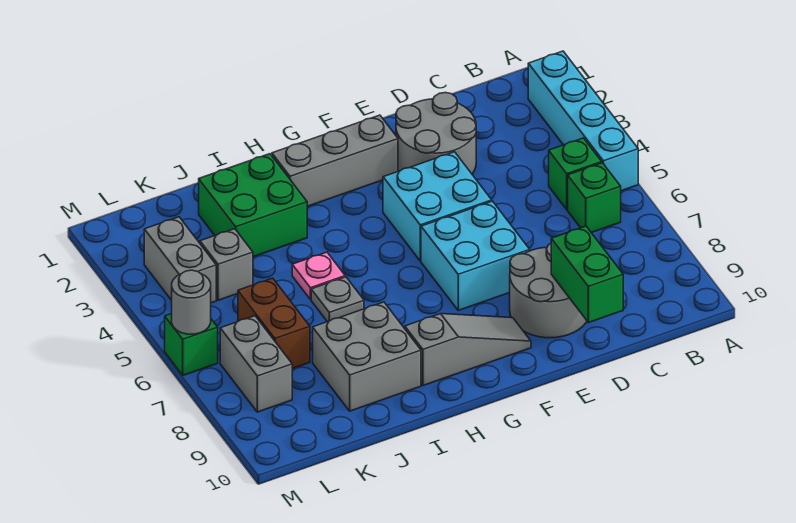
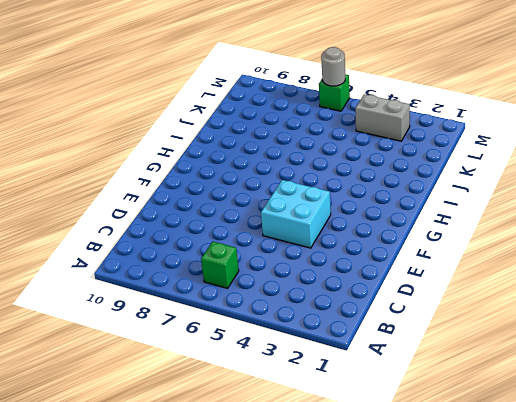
none -> cyan brick A2:A5 level 1
none -> green brick B5 level 1
none -> grey round brick D2:E3 level 1

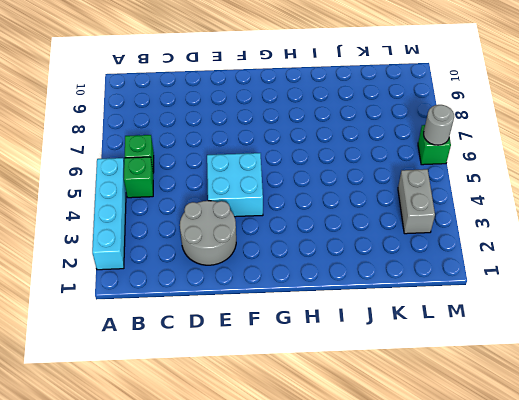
none -> grey round brick D8:E9 level 1
none -> cyan brick E6:F7 level 1
none -> grey brick F2:H2 level 1

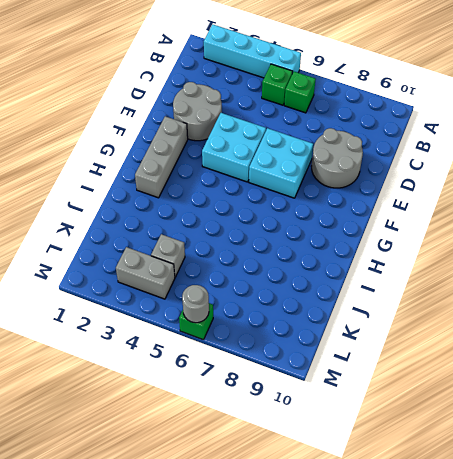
none -> grey slope F9:H9 level 1 top H
none -> green brick I2:J3 level 1
none -> pink plate I5 level 1

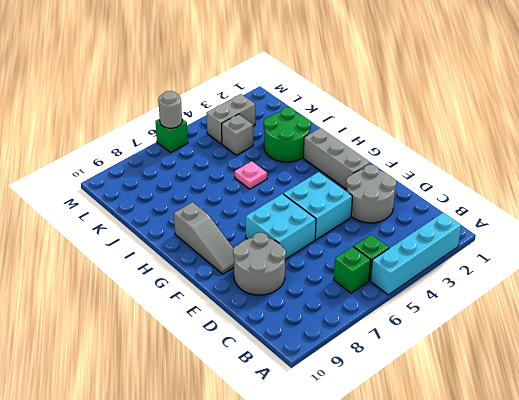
green round brick I2:J3 level 1 -> green brick I2:J3 level 1
none -> grey plate I6 level 1
none -> grey brick I8:J9 level 1
none -> brown brick K6:K7 level 1

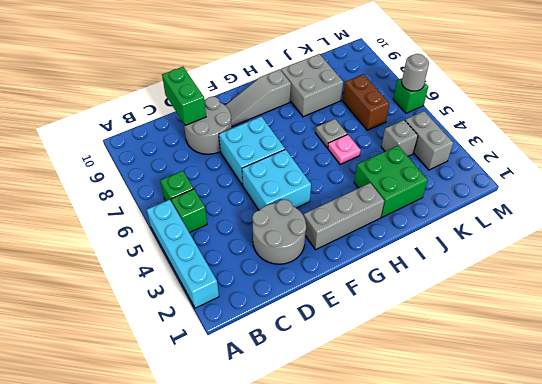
none -> grey brick L7:L8 level 1

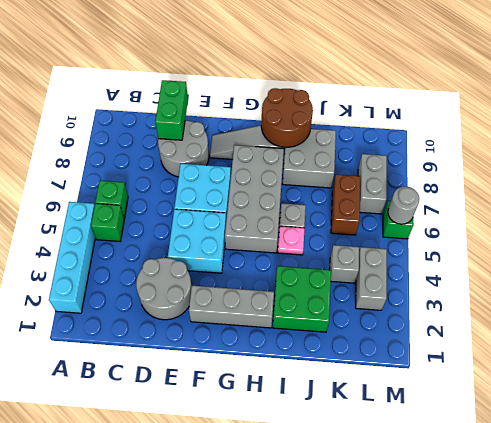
grey brick G5:H8 level 1 -> none
brown round brick H9:I10 level 2 -> none

